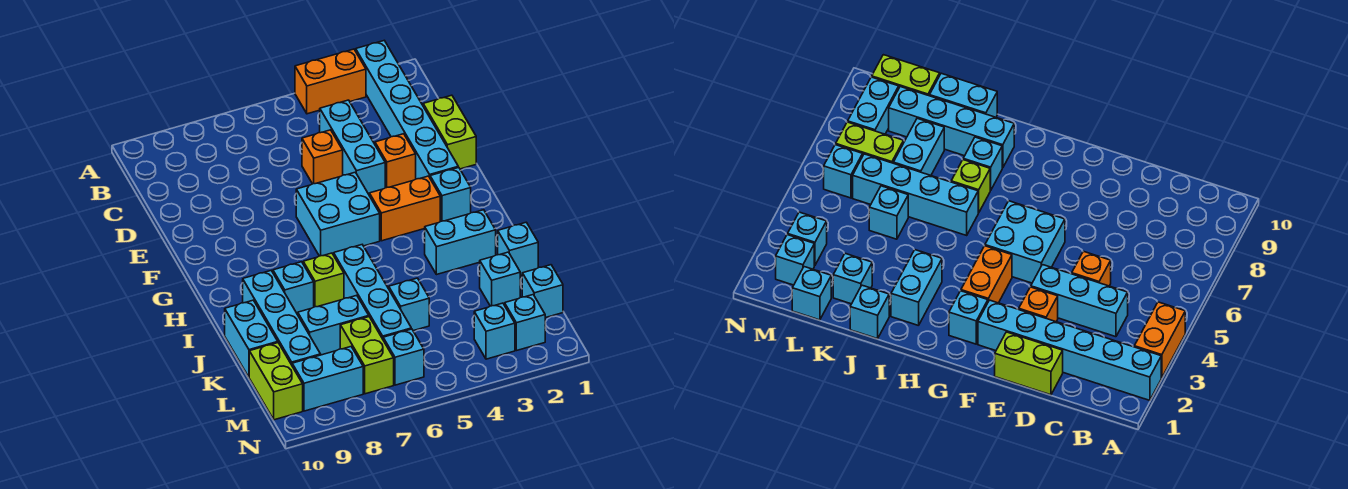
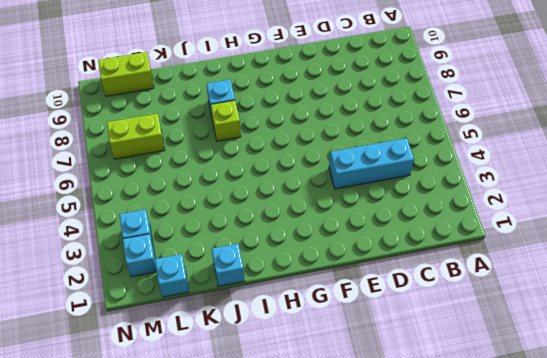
none -> cyan brick A2:F2 level 1
none -> orange brick A3:A4 level 1
none -> lime brick D1:E1 level 1

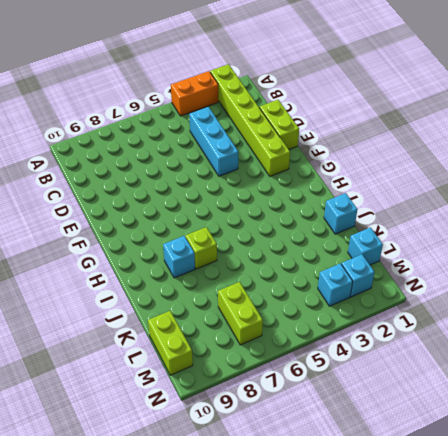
lime brick A2:F2 level 1 -> cyan brick A2:F2 level 1
none -> orange brick D5 level 1
none -> orange brick E3 level 1
none -> cyan brick F5:G6 level 1

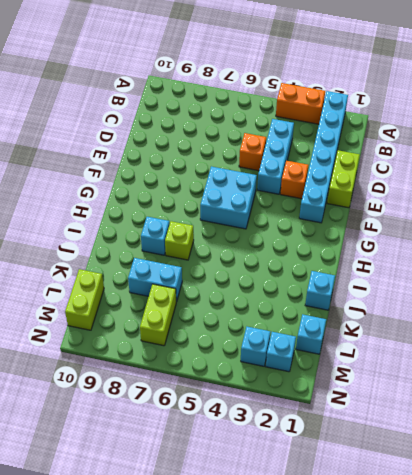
none -> cyan brick G2 level 1
none -> orange brick G3:G4 level 1
none -> cyan brick I2:I3 level 1

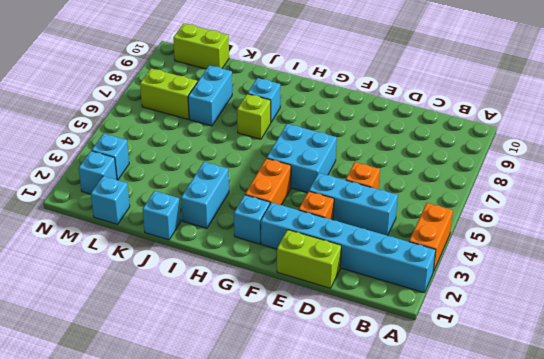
none -> cyan brick I6:L6 level 1
none -> cyan brick I9:L9 level 1
none -> cyan brick J10:K10 level 1

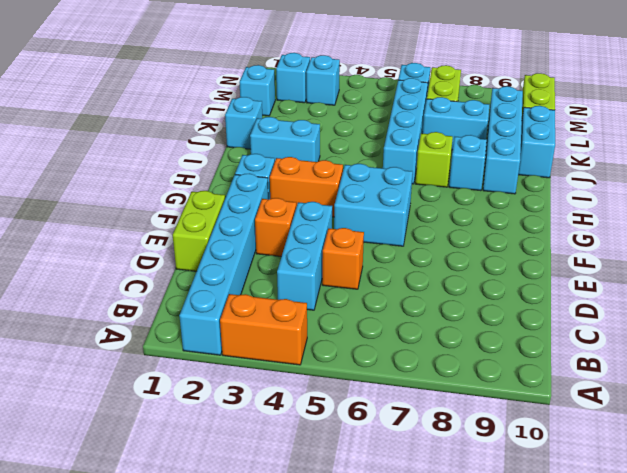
none -> cyan brick K2 level 1
none -> cyan brick K5 level 1
none -> cyan brick M8:M9 level 1

